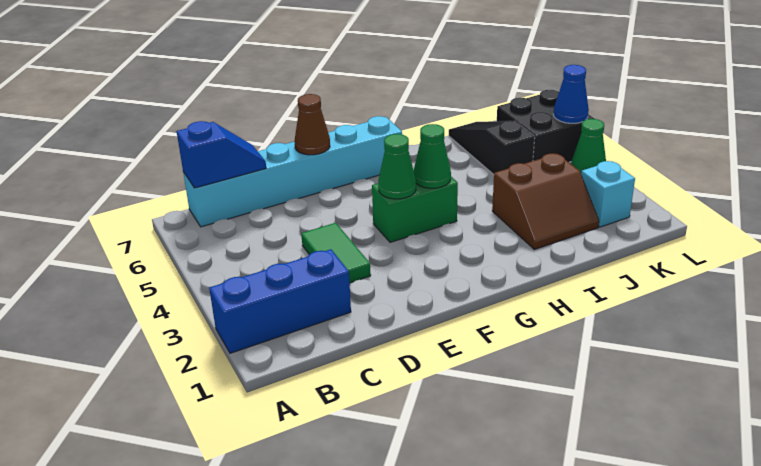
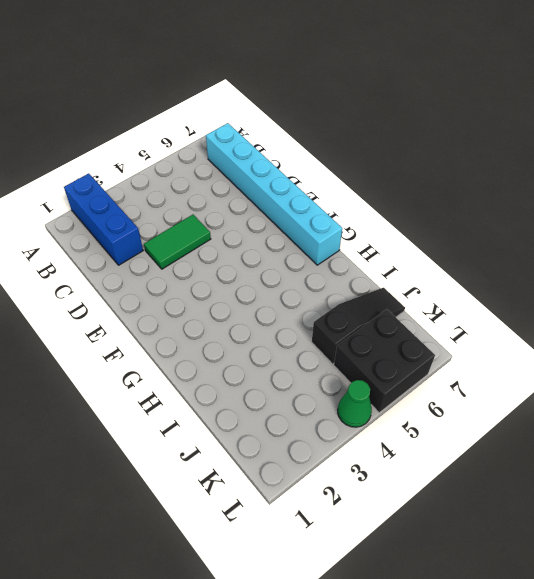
none -> green brick F4:G4 level 1
none -> brown slope I2:J3 level 1 top 3
none -> cyan brick K2 level 1

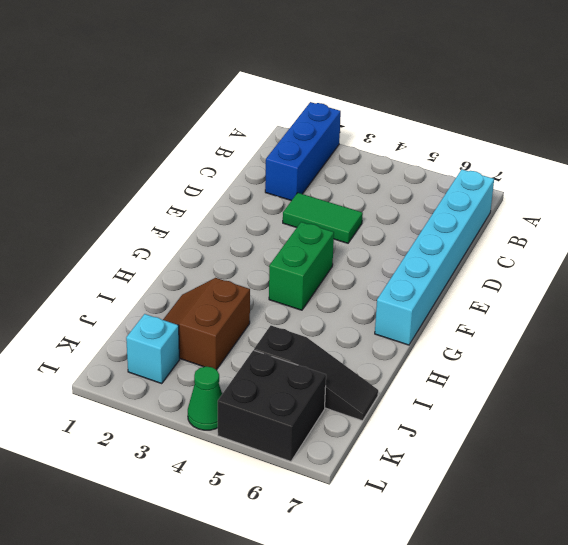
none -> blue slope B7:C7 level 2 top B
none -> brown cone E7 level 2
none -> green cone F4 level 2

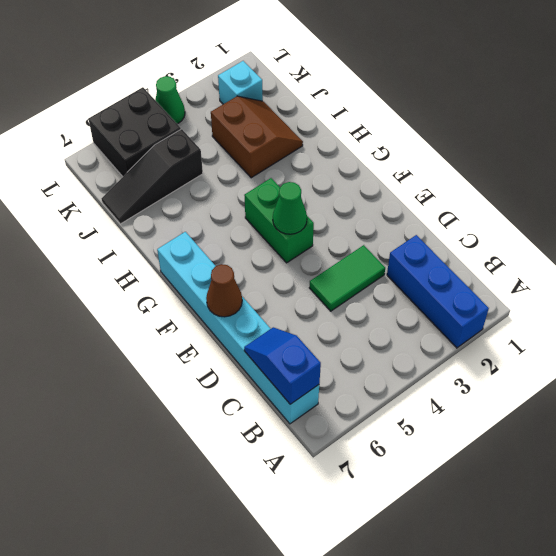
none -> green cone G4 level 2
none -> blue cone L5 level 2

